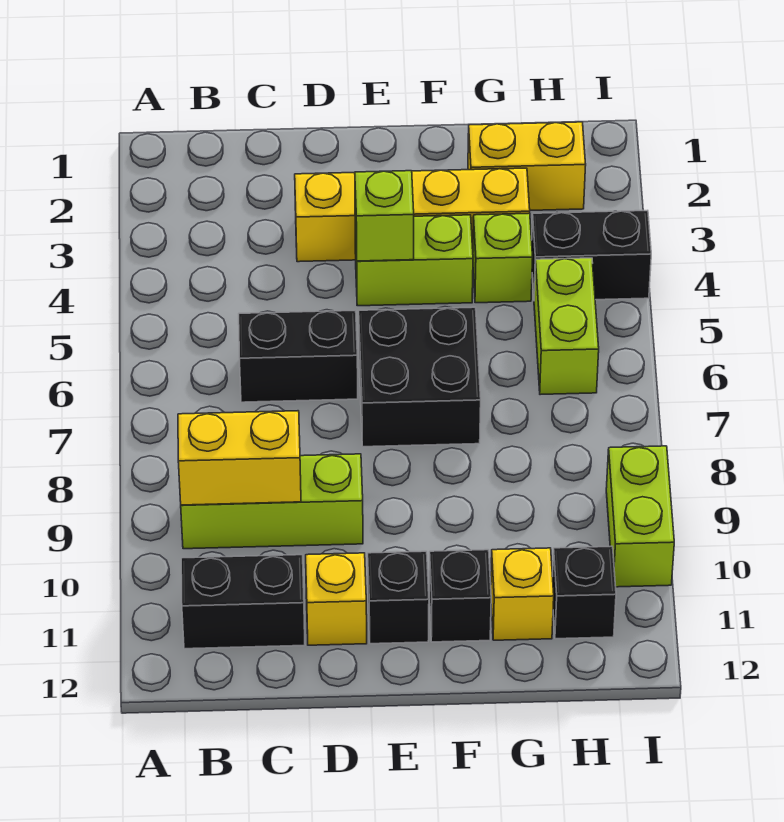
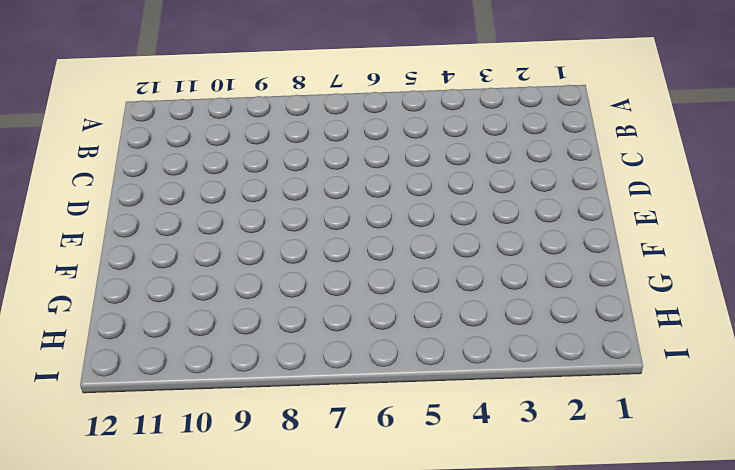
none -> lime brick B9:D9 level 1
none -> black brick B11:C11 level 1
none -> black brick C6:D6 level 1

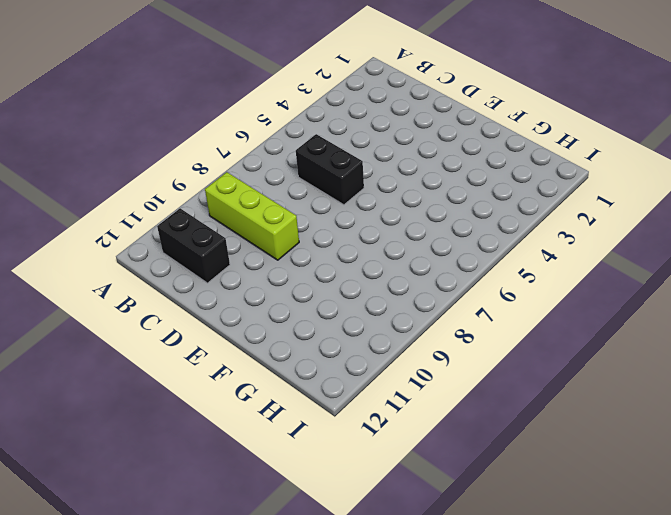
none -> yellow brick D3:G3 level 1
none -> yellow brick D11 level 1
none -> lime brick E4:F4 level 1

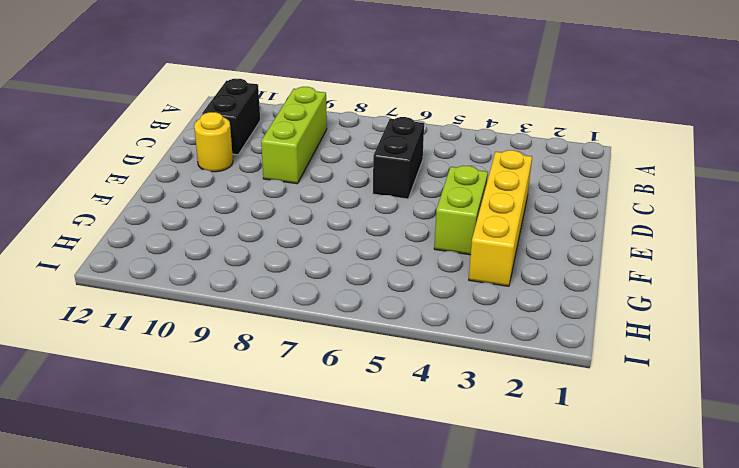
yellow round brick D11 level 1 -> yellow brick D11 level 1
none -> black brick E6:F7 level 1
none -> black brick E11 level 1
none -> black brick F11 level 1

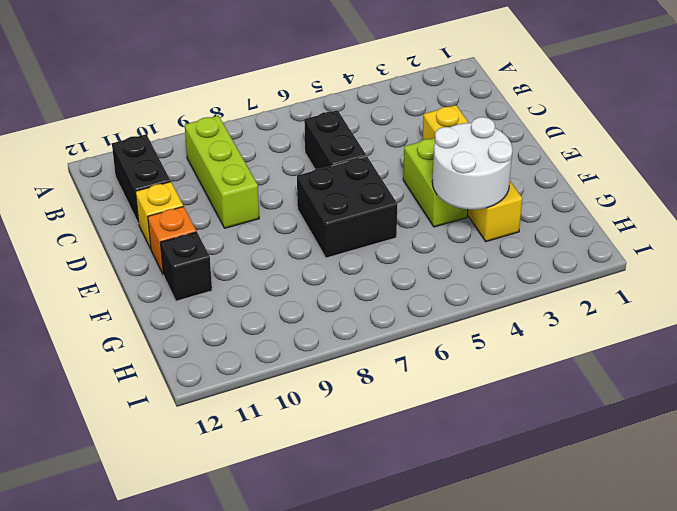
orange brick E11 level 1 -> black brick E11 level 1
white round brick F3:G4 level 2 -> none
none -> yellow brick G2:H2 level 1
none -> lime brick G4 level 1
none -> yellow brick G11 level 1

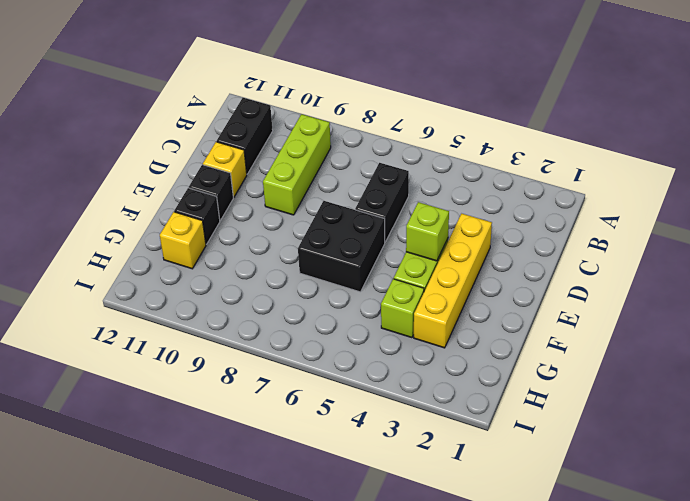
none -> yellow brick G2:H2 level 1
none -> black brick H4:I4 level 1
none -> lime brick H5:H6 level 1

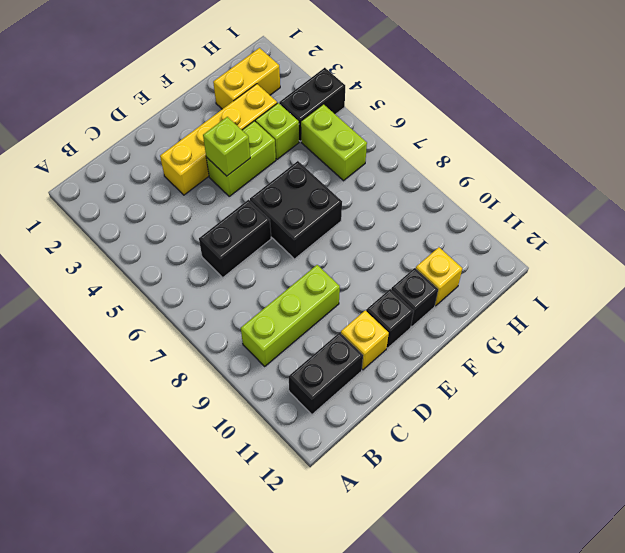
none -> black brick H11 level 1
none -> lime brick I9:I10 level 1
none -> yellow brick B9:C9 level 2

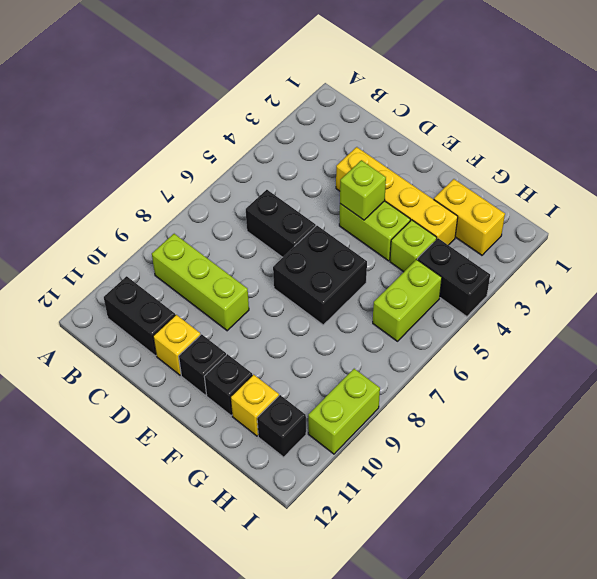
none -> yellow brick B9:C9 level 2

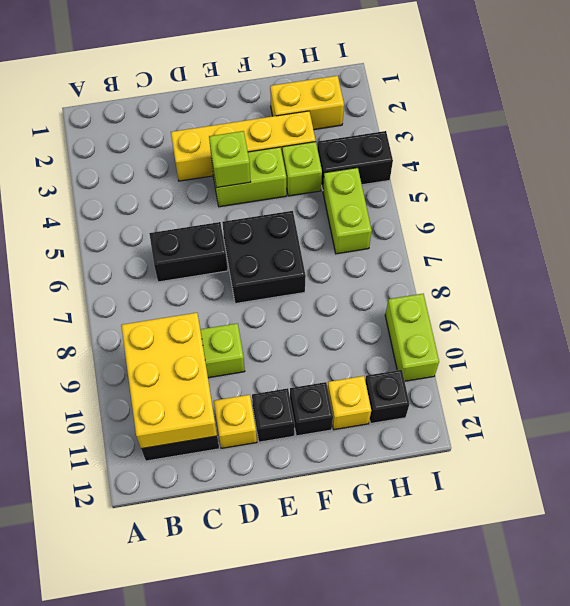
yellow brick B9:C11 level 2 -> yellow brick B9:C9 level 2

